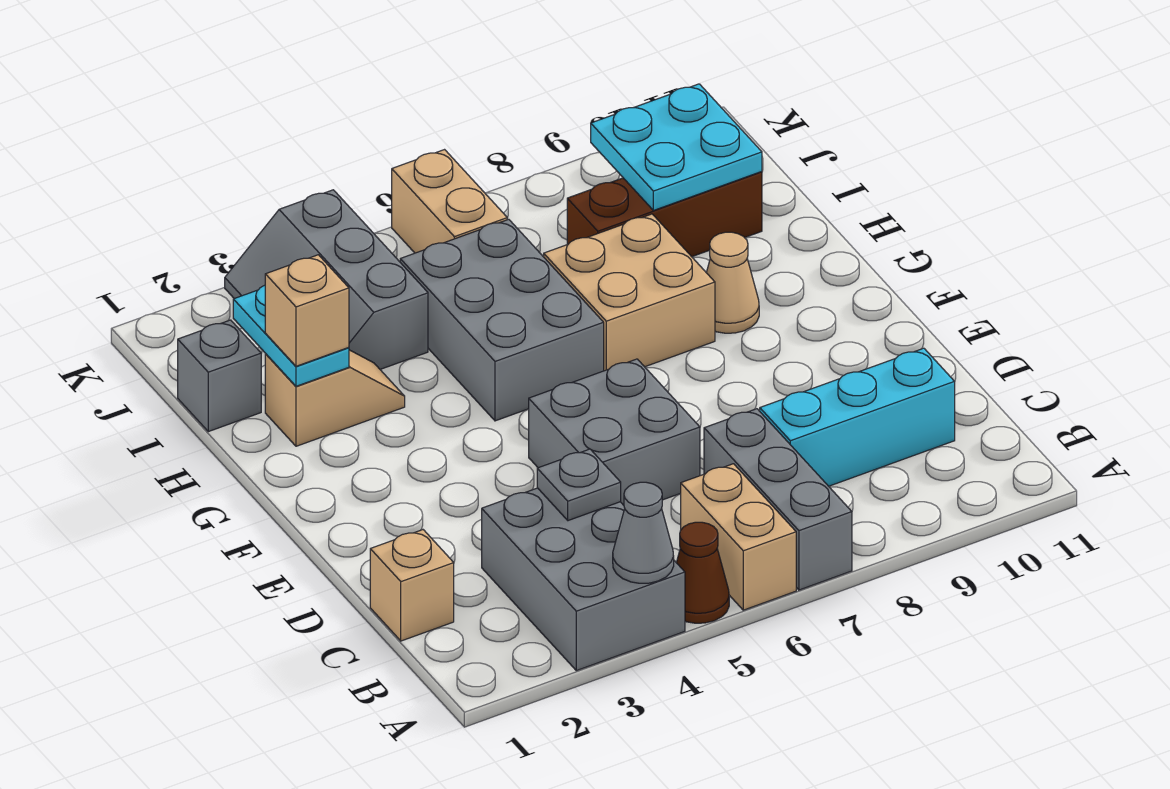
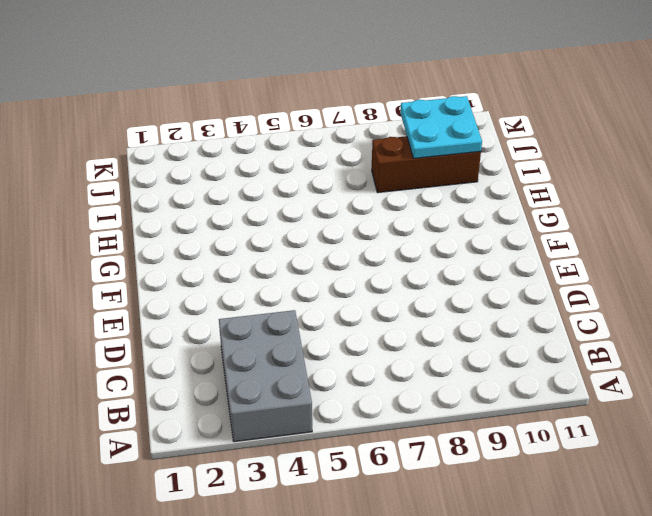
none -> brown cone A5 level 1
none -> tan brick A6:B6 level 1
none -> grey brick A7:C7 level 1

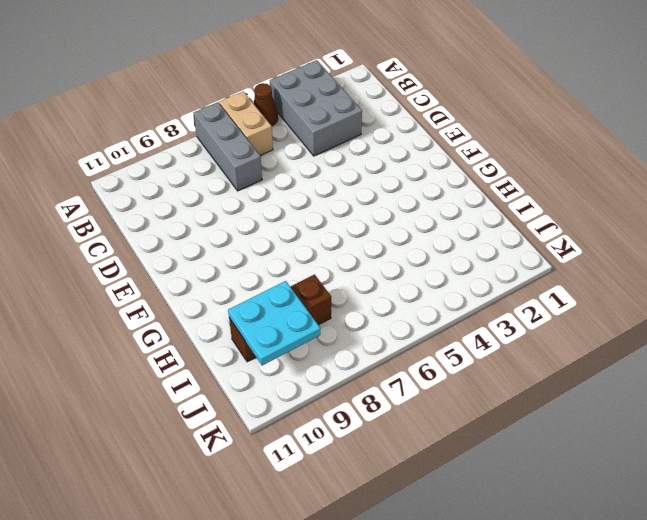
none -> tan brick C1 level 1
none -> cyan brick C8:C10 level 1
none -> grey brick D5:E6 level 1

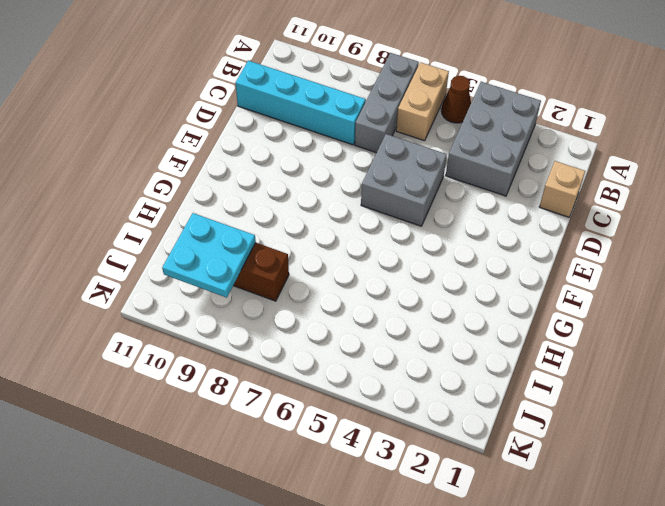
cyan brick C8:C11 level 1 -> cyan brick C8:C10 level 1
none -> grey brick G5:I6 level 1
none -> tan brick G7:H8 level 1
none -> tan cone G9 level 1

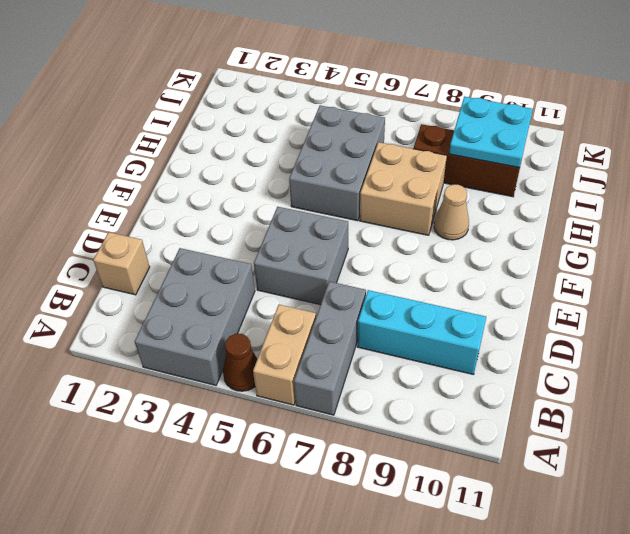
none -> tan slope H2:H3 level 1 top 2
none -> grey brick I1 level 1
none -> grey slope I3:K4 level 1 top 4

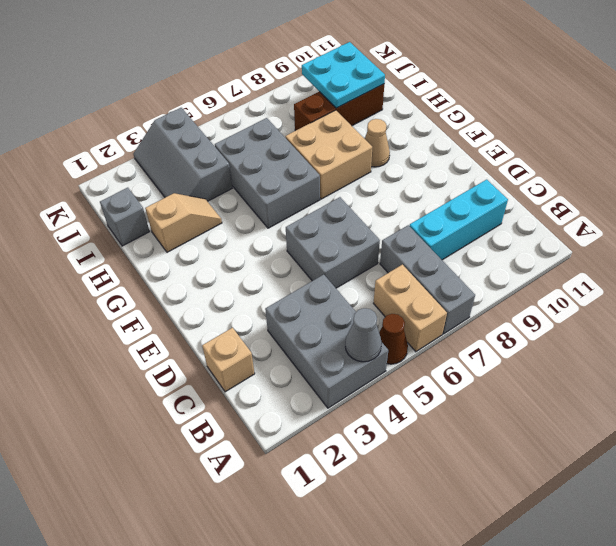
none -> tan brick J6:K6 level 1
none -> grey plate C4 level 2
none -> cyan plate H2:I2 level 2

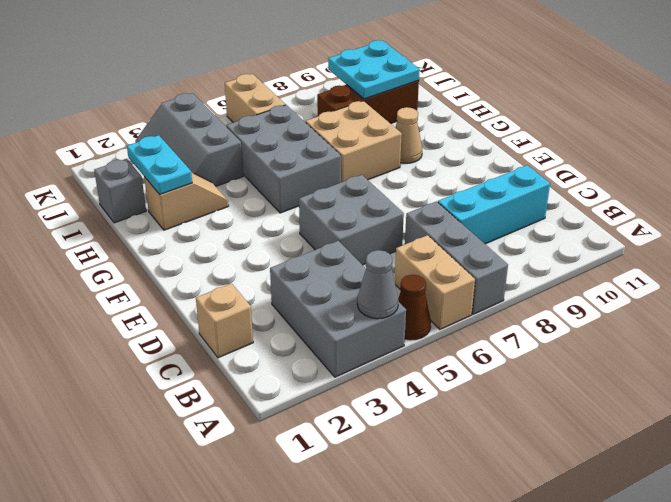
none -> grey plate C4 level 2
none -> tan brick H2 level 3

